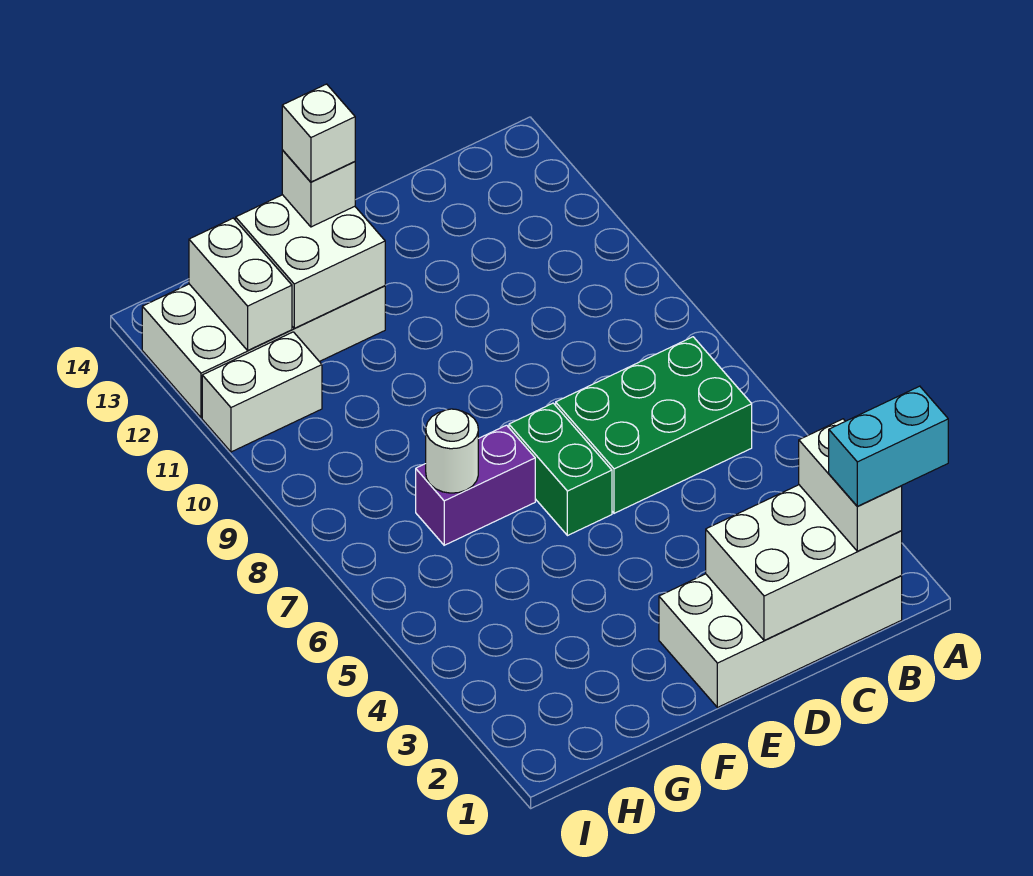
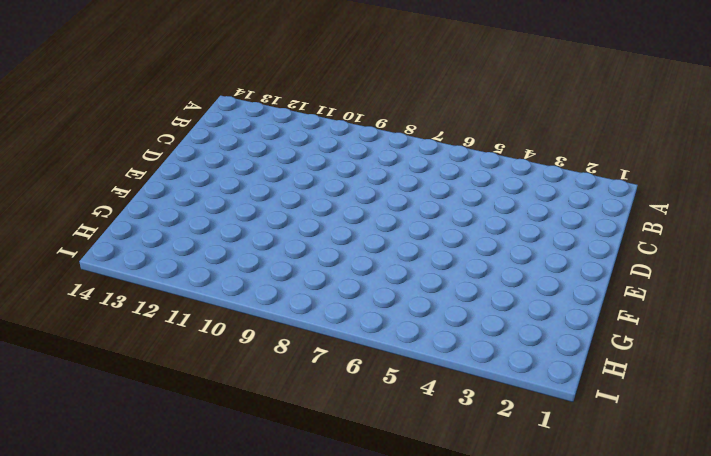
none -> white brick B1:E2 level 1
none -> green brick B6:D7 level 1
none -> green brick E6:E7 level 1

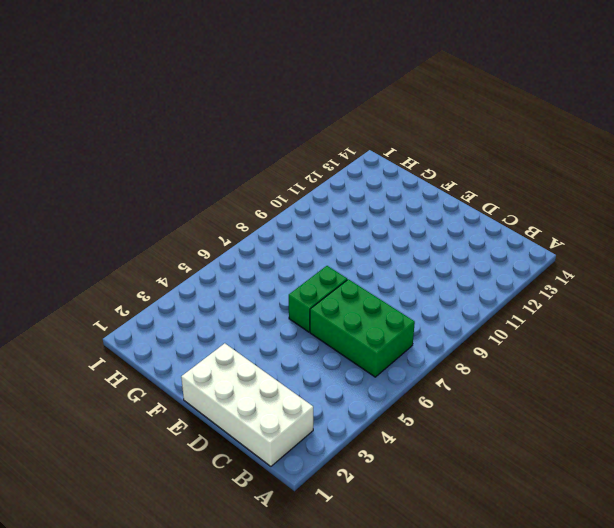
none -> purple brick F7:G7 level 1
none -> white brick F12:I13 level 1
none -> white brick H11:I11 level 1

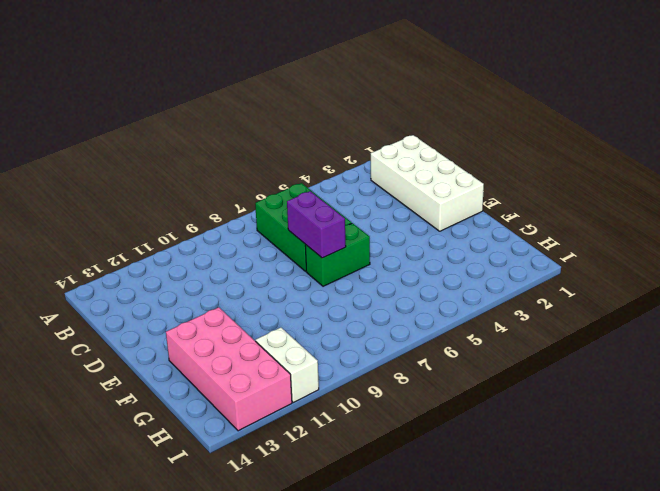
purple brick D7:E7 level 2 -> purple brick F7:G7 level 1
pink brick F12:I13 level 1 -> white brick F12:I13 level 1
none -> white brick B1:D2 level 2
none -> white brick F12:G13 level 2
none -> white round brick G7 level 2

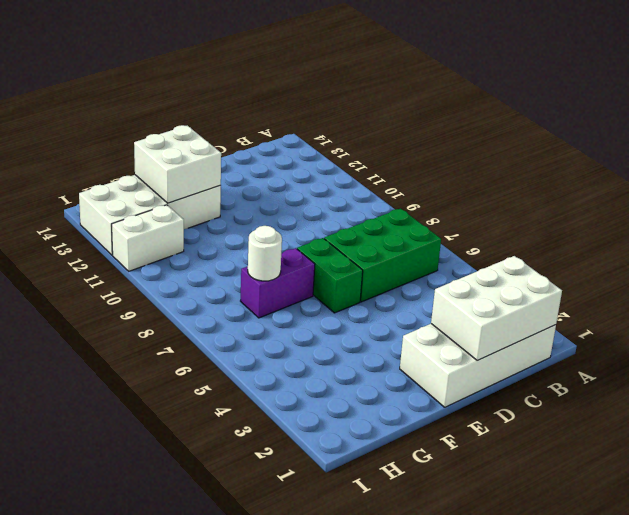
none -> white brick H12:H13 level 2
none -> white brick B1:B2 level 3
none -> white brick F13 level 3

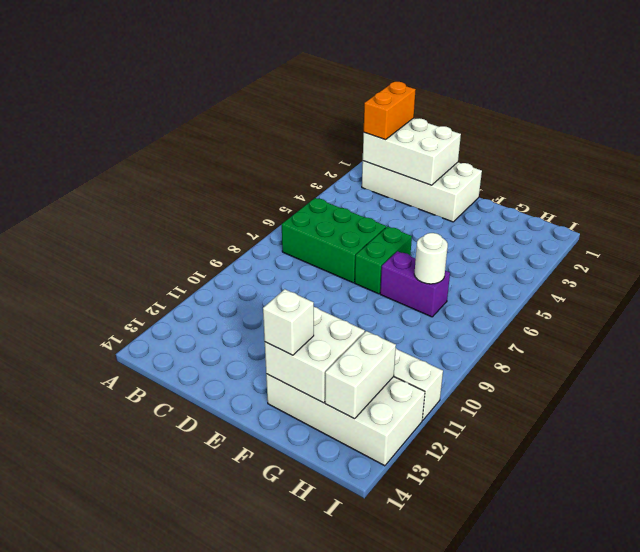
orange brick B1:B2 level 3 -> white brick B1:B2 level 3
none -> cyan brick A1:B1 level 4
none -> white brick F13 level 4

